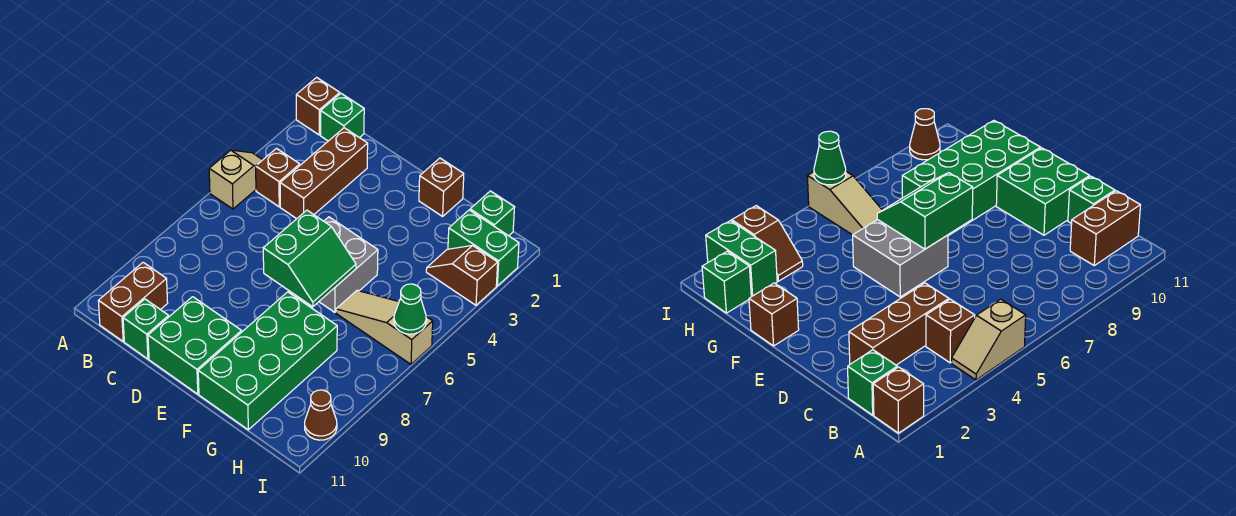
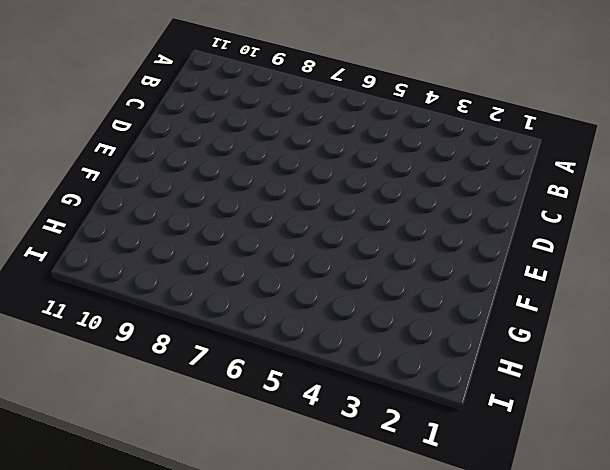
none -> brown brick A1 level 1
none -> tan slope A4:A5 level 1 top 5
none -> green brick B1 level 1

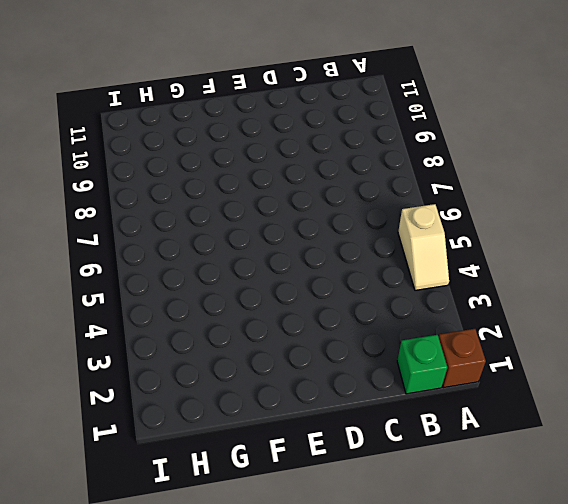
none -> brown brick B4 level 1
none -> brown brick B10:B11 level 1
none -> brown brick C2:C4 level 1

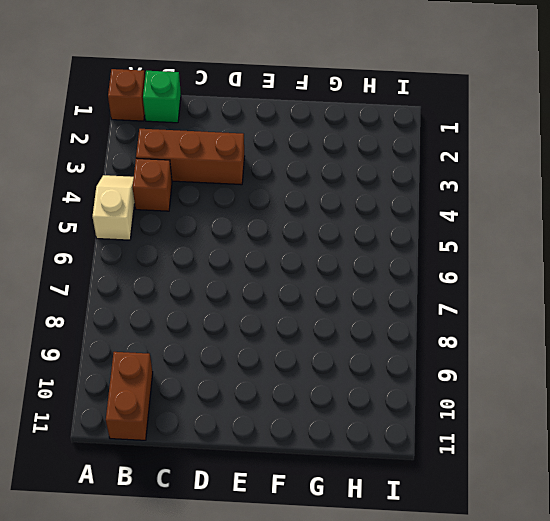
brown brick B3:D3 level 1 -> brown brick C2:C4 level 1
none -> green brick C11 level 1
none -> green brick D10:E11 level 1
none -> grey brick E5:F6 level 1

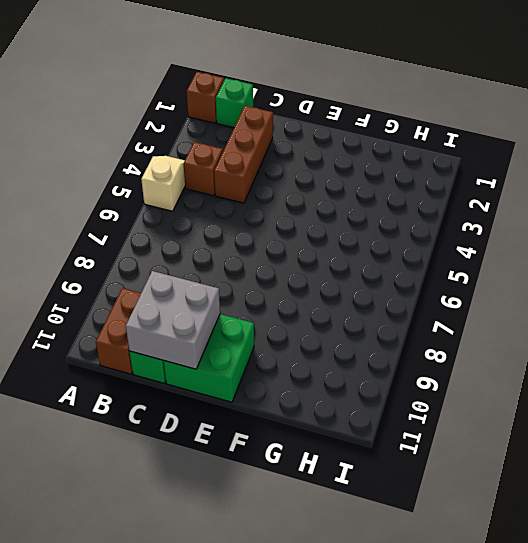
grey brick C10:D11 level 2 -> grey brick E5:F6 level 1
none -> brown brick F1 level 1
none -> green brick F8:G11 level 1
none -> tan slope G6:I6 level 1 top I

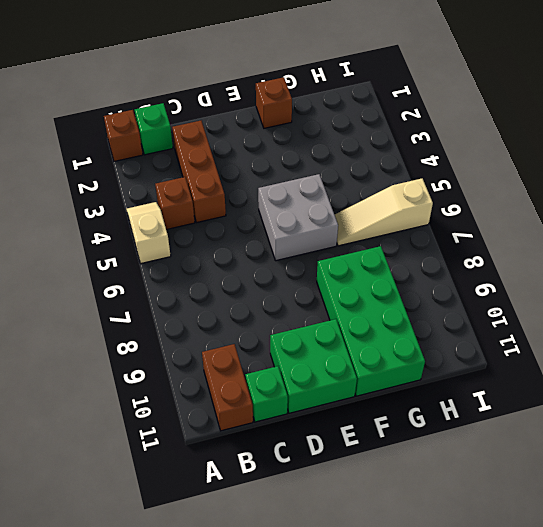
none -> green brick H1 level 1
none -> green brick H2:I2 level 1
none -> brown slope H3:I3 level 1 top I

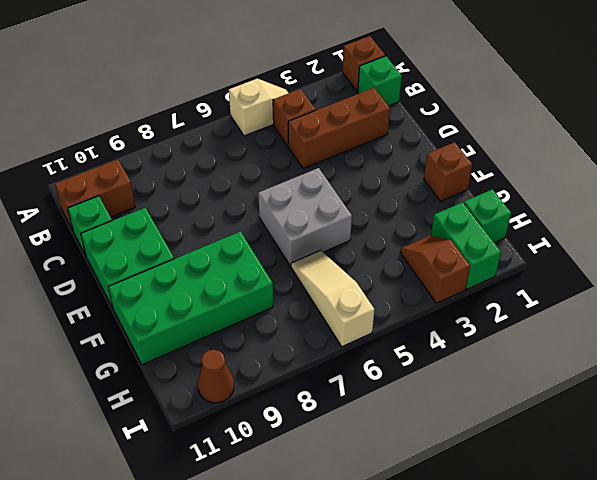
none -> green slope E6:F7 level 2 top E
none -> green cone I6 level 2

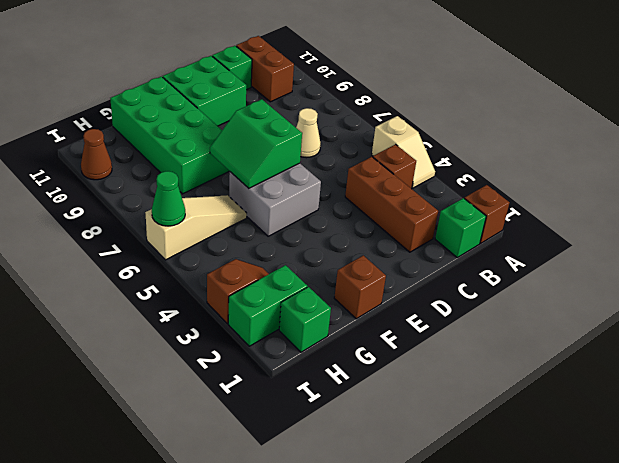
tan cone C7 level 1 -> none

